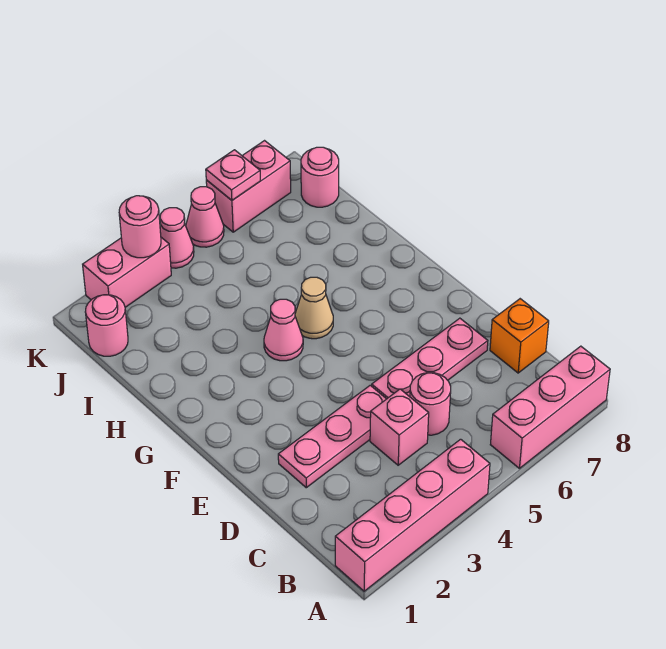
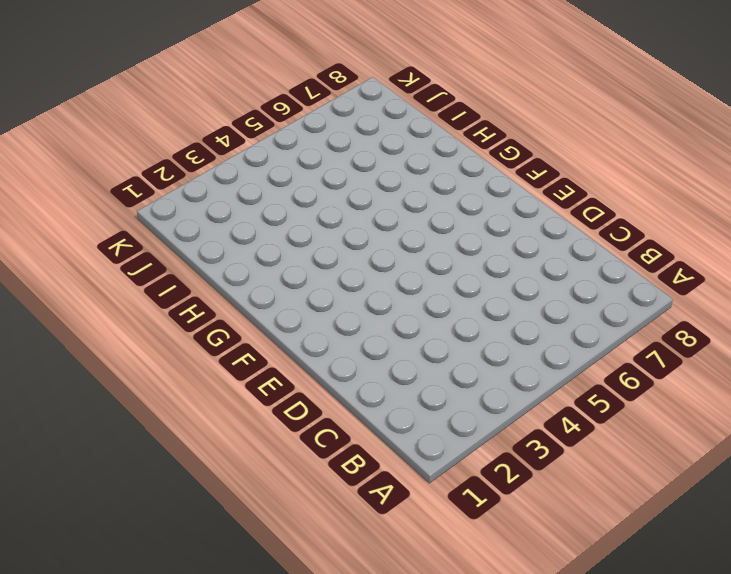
none -> pink brick A1:A4 level 1
none -> pink brick A6:A8 level 1
none -> pink brick C4 level 1

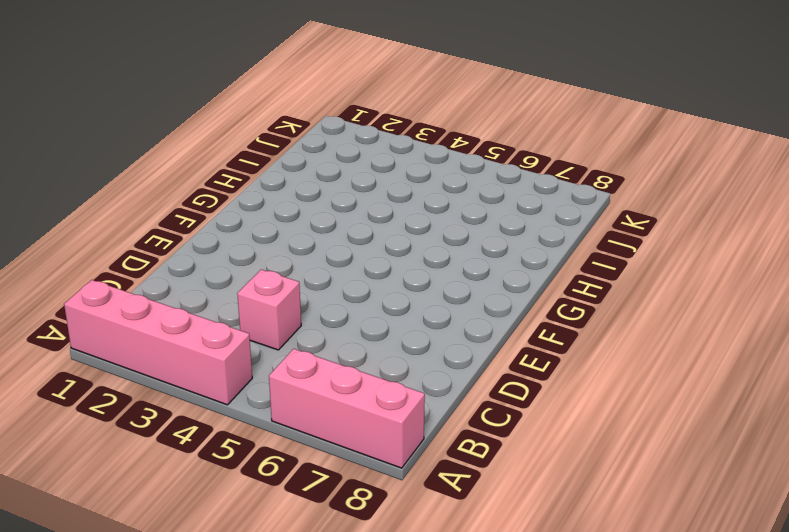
none -> pink round brick C5 level 1
none -> orange brick C8 level 1
none -> pink plate D2:D4 level 1

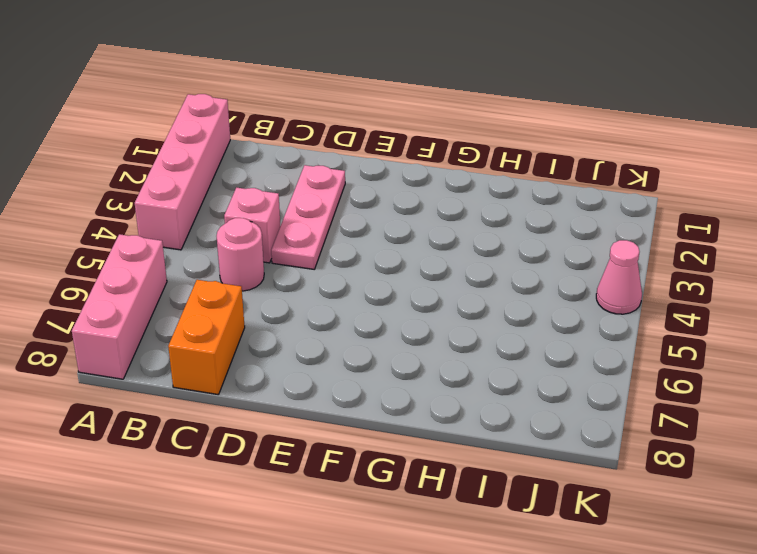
orange brick C7:C8 level 1 -> orange brick C8 level 1
none -> pink plate D5:D7 level 1
none -> pink cone G4 level 1
none -> tan cone G5 level 1

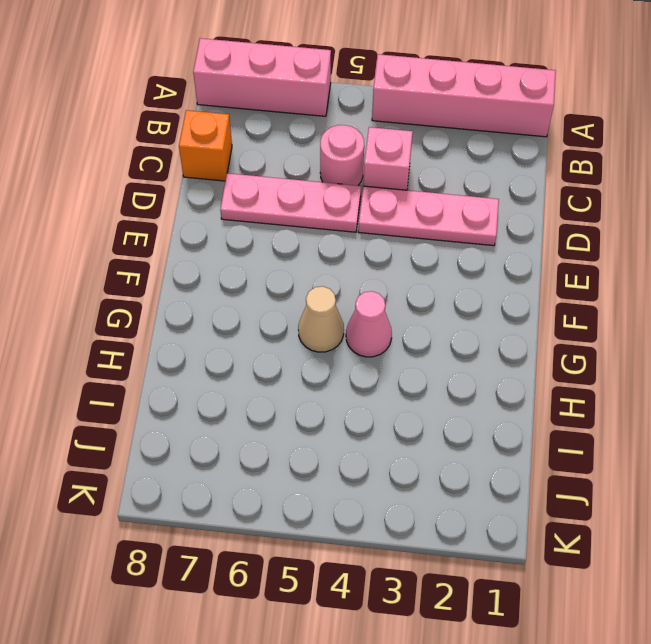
none -> pink round brick J1 level 1
none -> pink round brick J8 level 1
none -> pink brick K2:K3 level 1

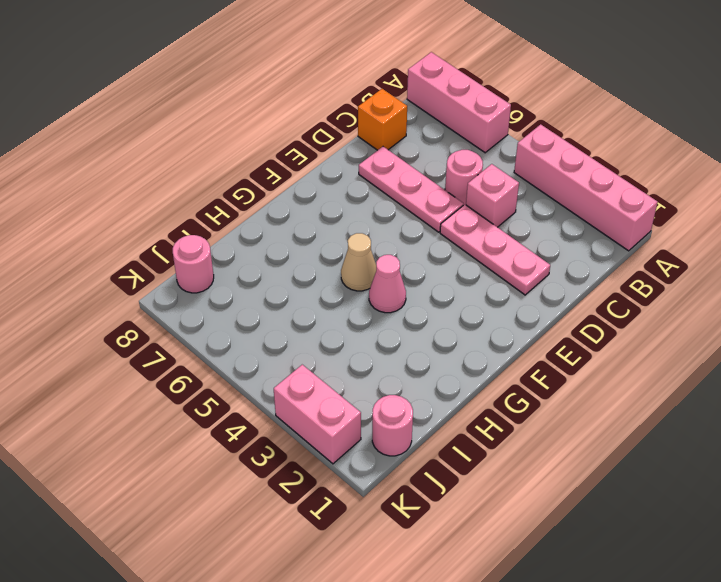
none -> pink cone K4 level 1
none -> pink cone K5 level 1
none -> pink brick K6:K7 level 1

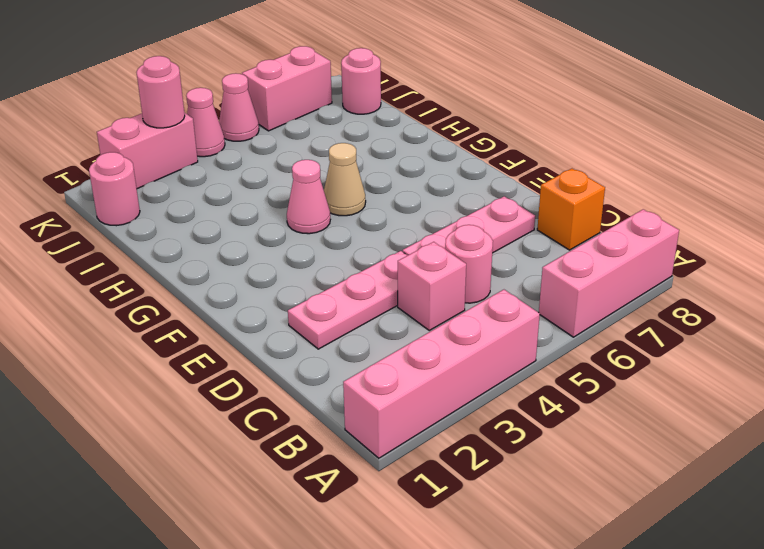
none -> pink plate K6 level 2

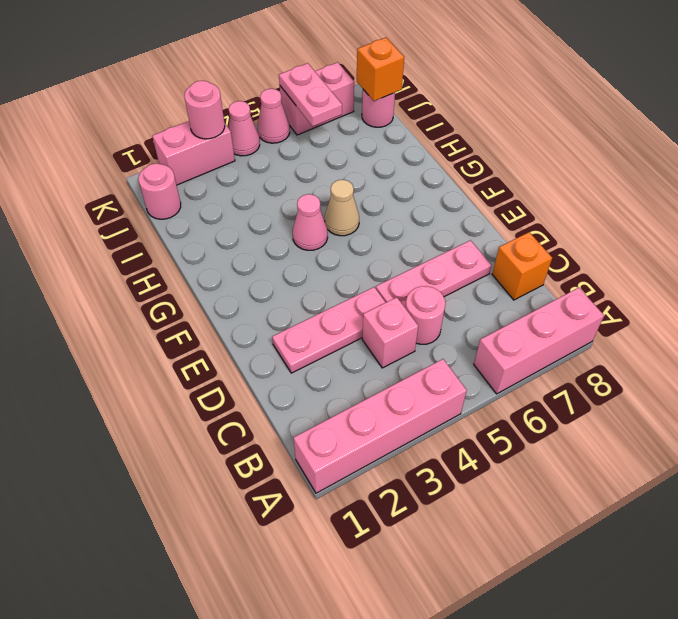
pink plate J6:K6 level 2 -> pink plate K6 level 2
orange brick J8 level 2 -> none

